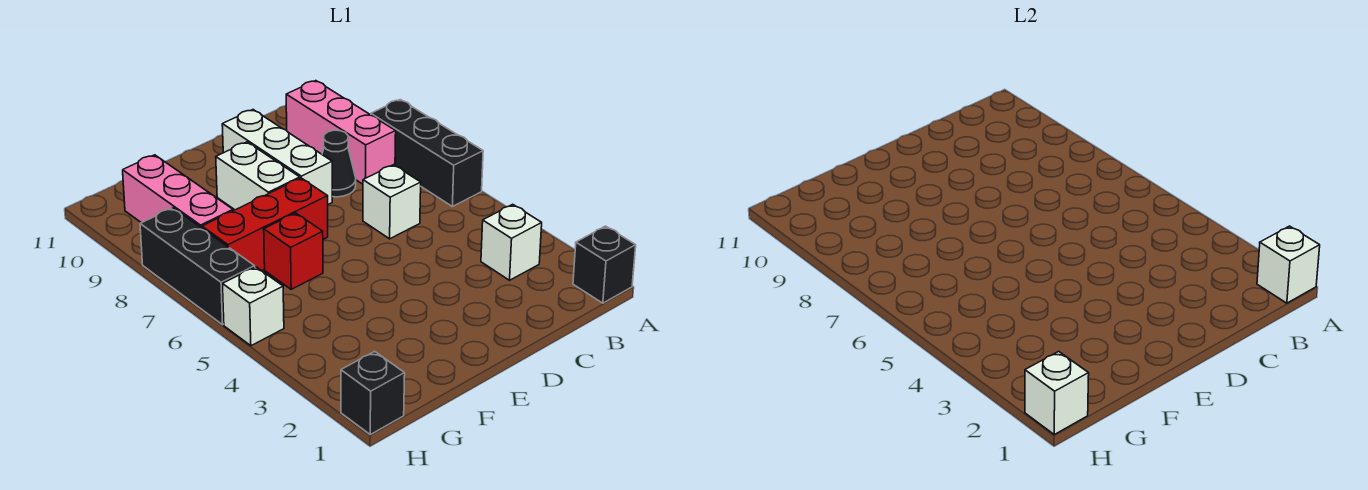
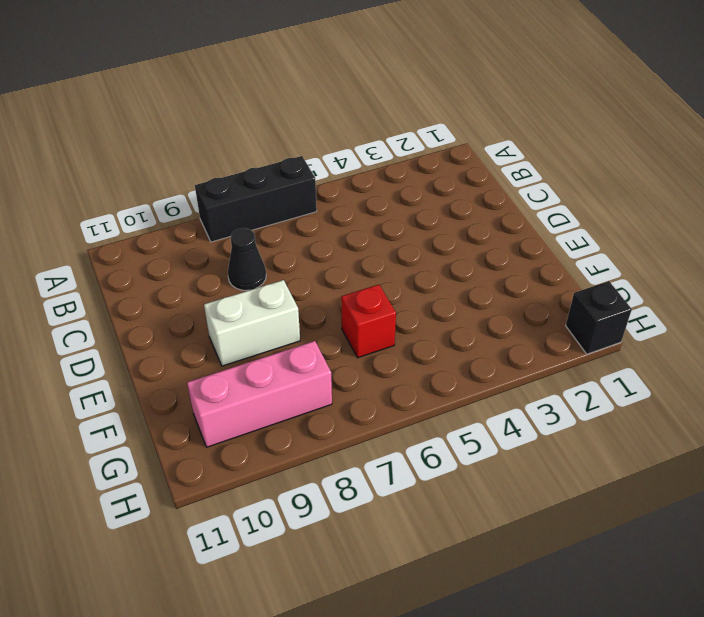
none -> black brick A1 level 1
none -> white brick B3 level 1
none -> pink brick B8:B10 level 1

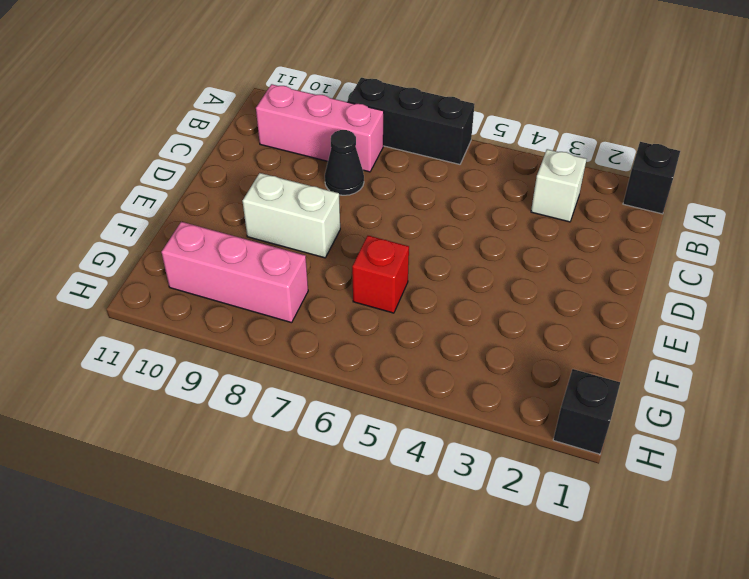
none -> white brick C6 level 1
none -> white brick D8:D10 level 1
none -> red brick E7:G7 level 1

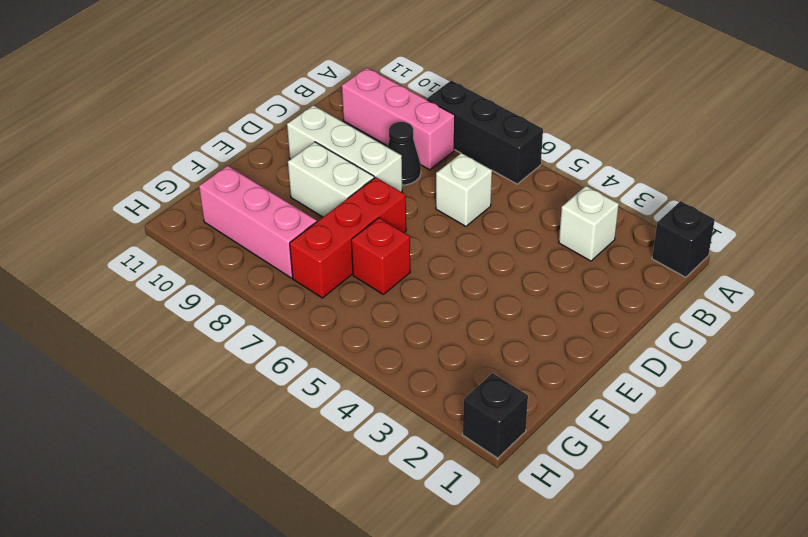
none -> white brick H5 level 1
none -> black brick H6:H8 level 1
none -> white brick A1 level 2

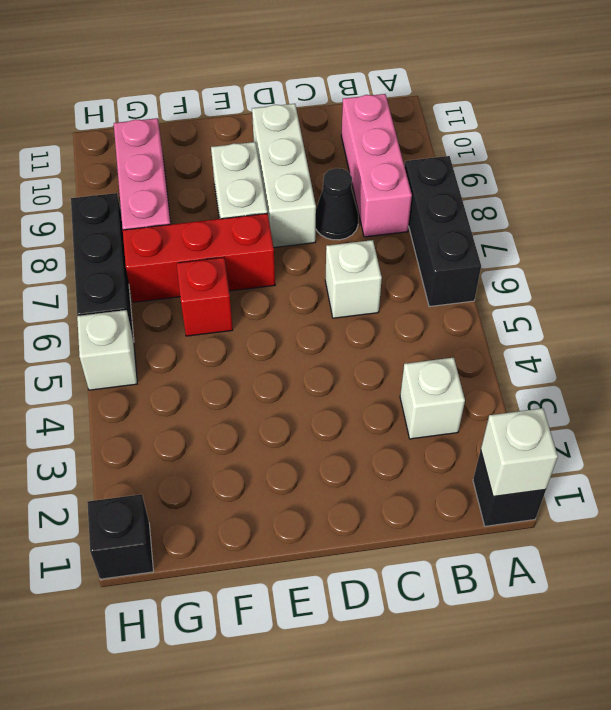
none -> white brick H1 level 2

